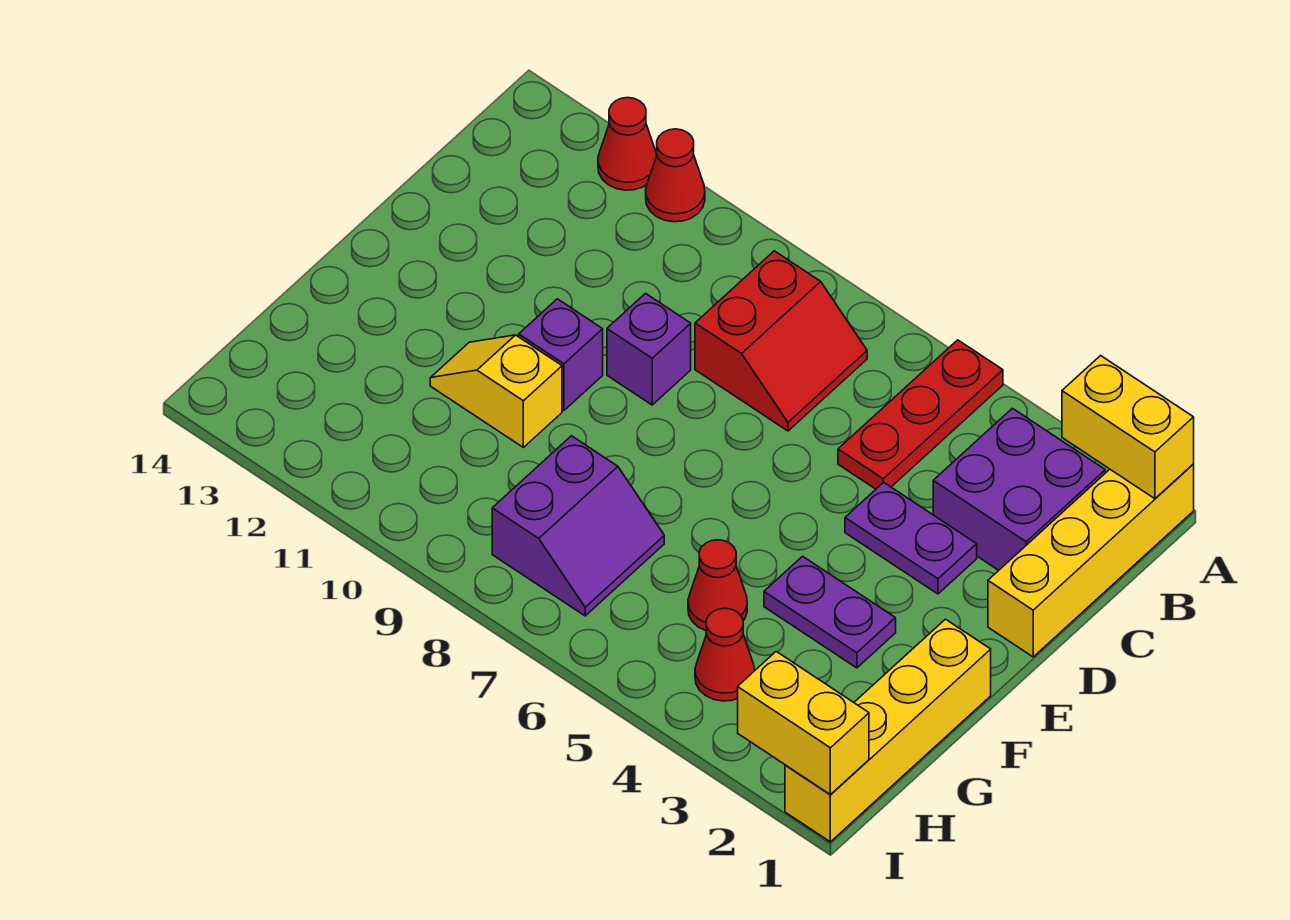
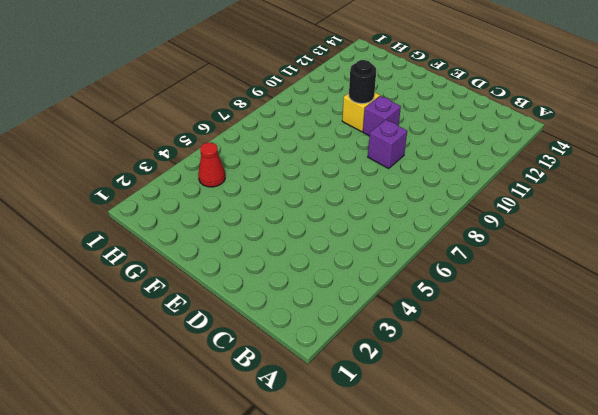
black round brick F10 level 2 -> none
none -> yellow brick A1:D1 level 1
none -> red plate A5:C5 level 1
none -> red cone A11 level 1

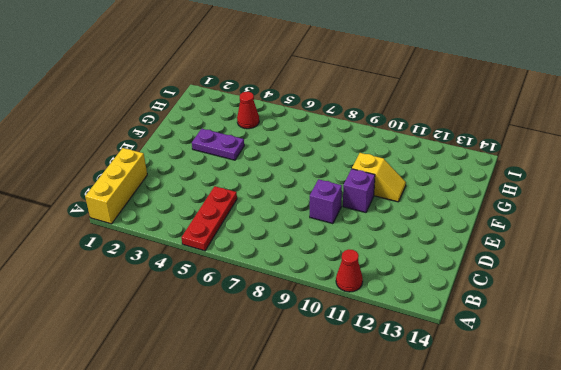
yellow brick A1:C1 level 1 -> yellow brick A1:D1 level 1
none -> red cone A12 level 1
none -> purple brick B2:C3 level 1
none -> red slope B7:C8 level 1 top 8

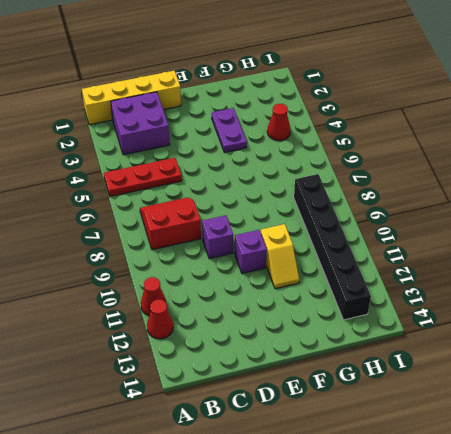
black brick H8:H13 level 1 -> purple slope G7:H8 level 1 top 8
none -> purple plate D3:D4 level 1
none -> yellow brick F1:I1 level 1
none -> red cone G5 level 1

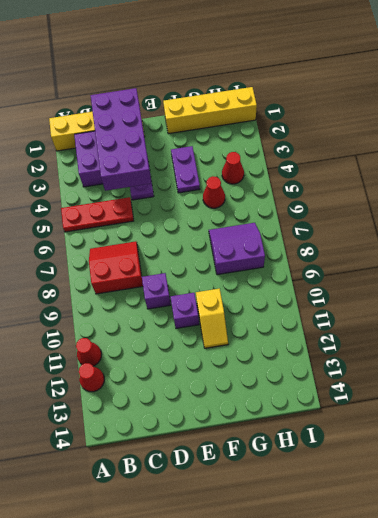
purple brick C1:D4 level 2 -> none
none -> yellow brick A1:A2 level 2
none -> yellow brick I1:I2 level 2

